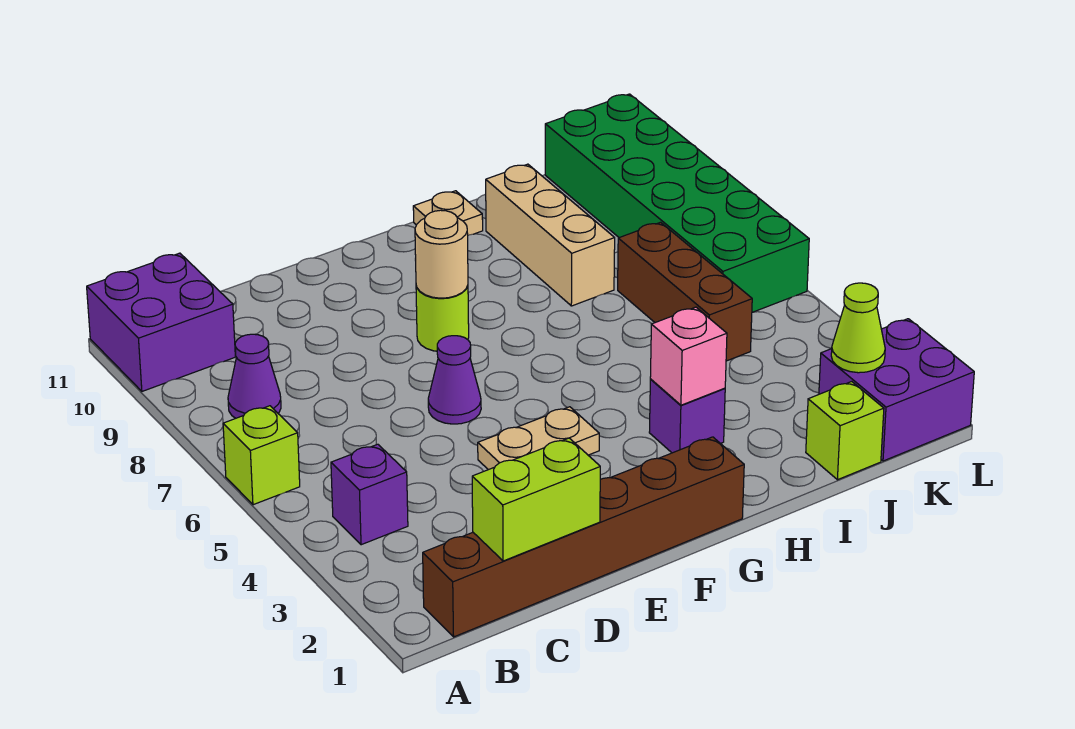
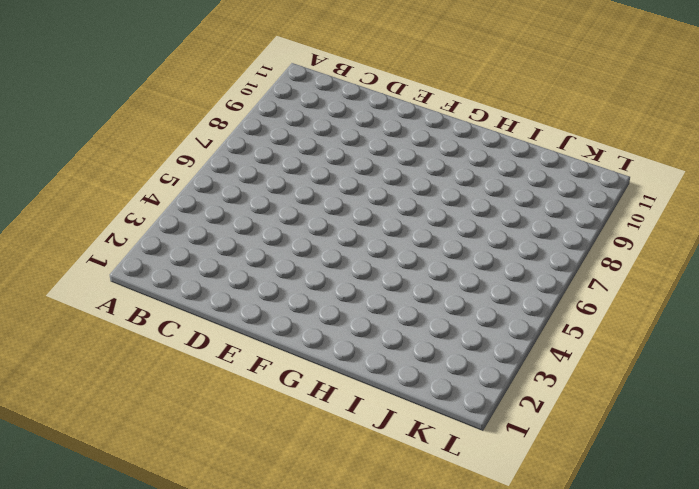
none -> lime brick A6 level 1
none -> purple brick A10:B11 level 1
none -> brown brick B1:G1 level 1

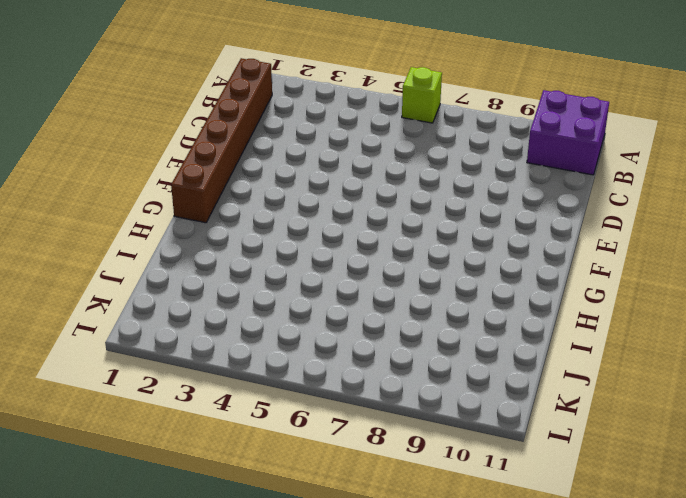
none -> purple brick B4 level 1
none -> purple cone B8 level 1
none -> tan plate E4:F4 level 1

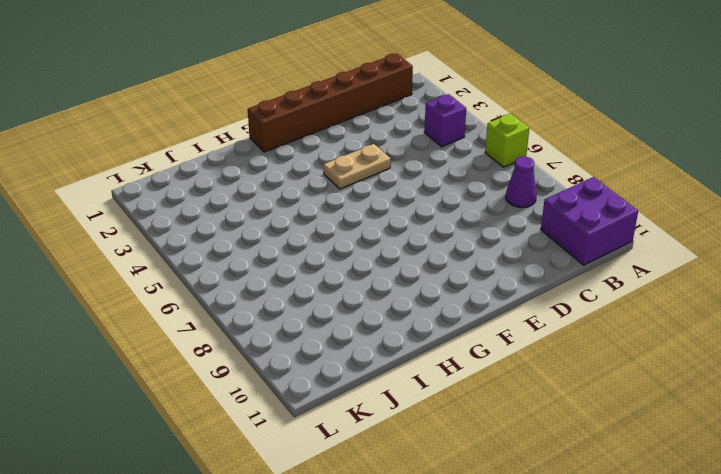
none -> purple cone E6 level 1
none -> lime round brick F8 level 1
none -> purple brick H3 level 1

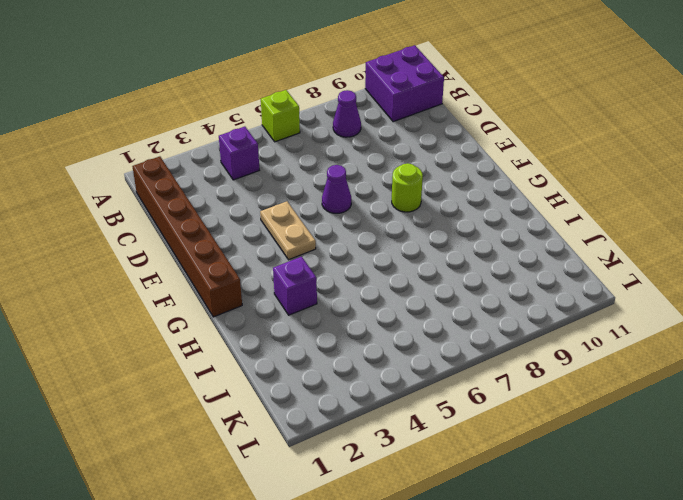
none -> tan plate H11 level 1
none -> tan brick I8:I10 level 1
none -> lime brick J1 level 1

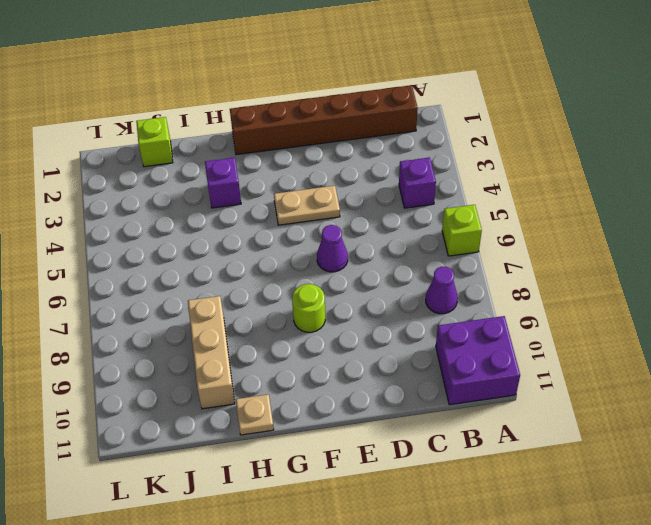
none -> brown brick J5:J7 level 1
none -> purple brick K1:L2 level 1
none -> green brick K6:L11 level 1

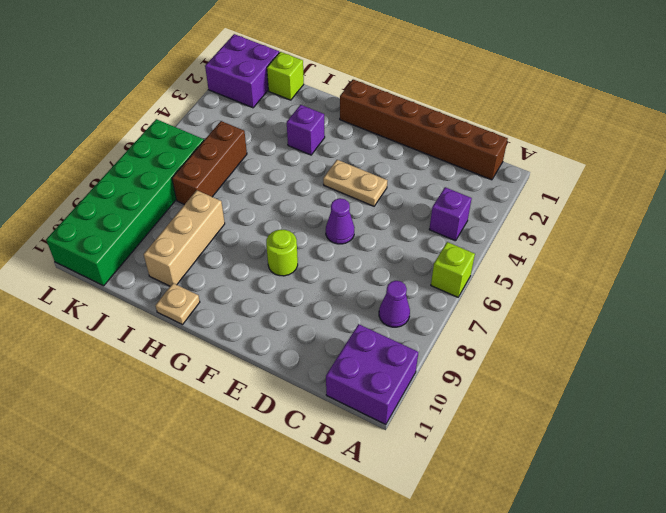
none -> lime brick C1:D1 level 2
none -> tan round brick F8 level 2
none -> pink brick H3 level 2

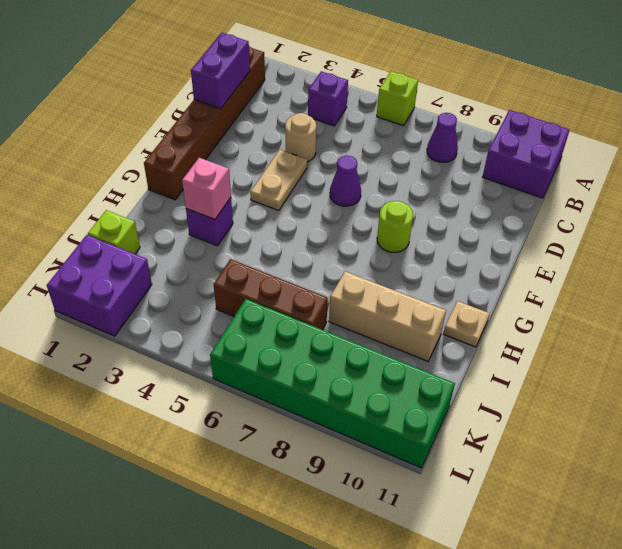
purple brick C1:D1 level 2 -> lime brick C1:D1 level 2
tan round brick D4 level 1 -> tan round brick F8 level 2
none -> lime cone K2 level 2

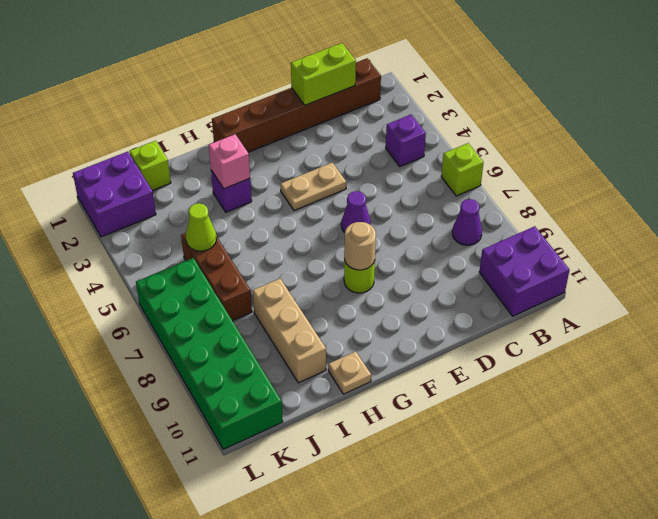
lime cone J5 level 2 -> lime cone K2 level 2

